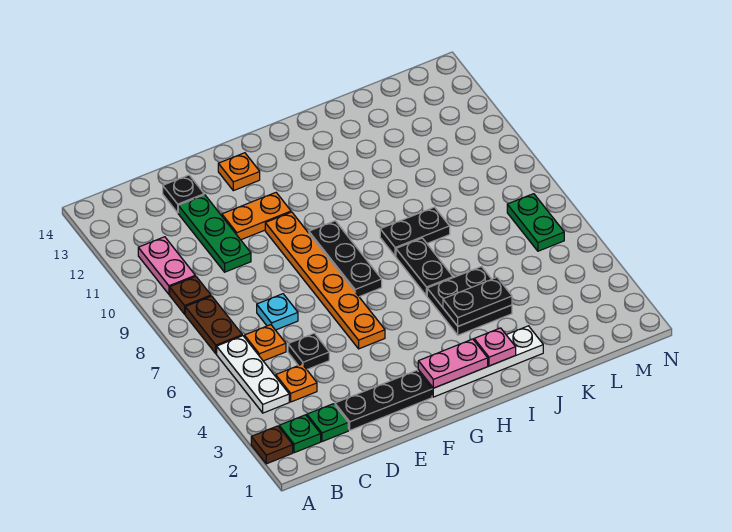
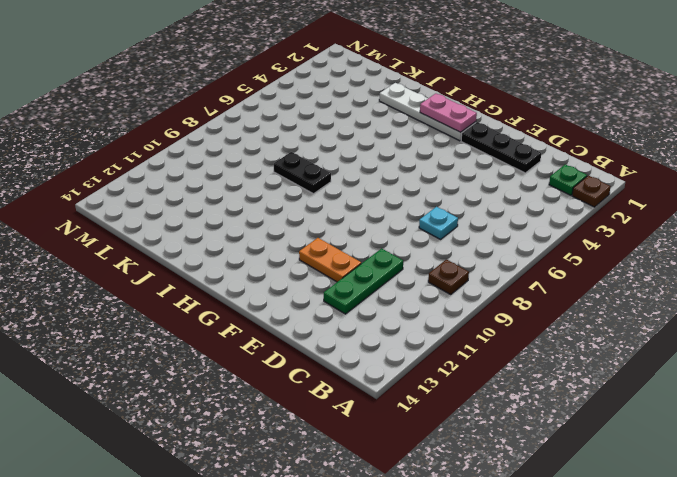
none -> white plate B4:B6 level 1
none -> brown plate B7:B8 level 1
none -> pink plate B10:B11 level 1

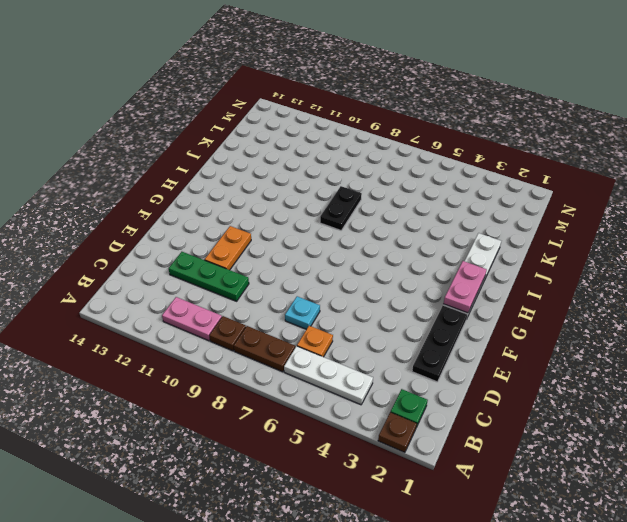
none -> green plate C2 level 1
none -> orange plate C4 level 1
none -> black plate D5 level 1

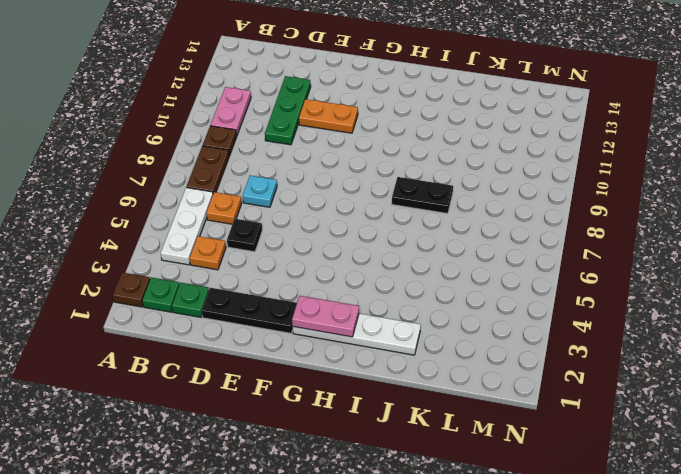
none -> black plate D13 level 1
none -> orange plate F5:F10 level 1
none -> orange plate F13 level 1

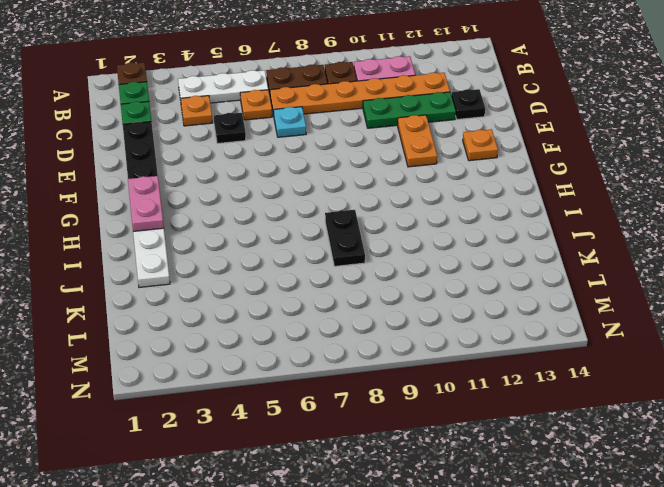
orange plate C7:C12 level 1 -> orange plate F5:F10 level 1
none -> black plate G7:G9 level 1
none -> black plate I4:J5 level 1
none -> black plate I6:I7 level 1

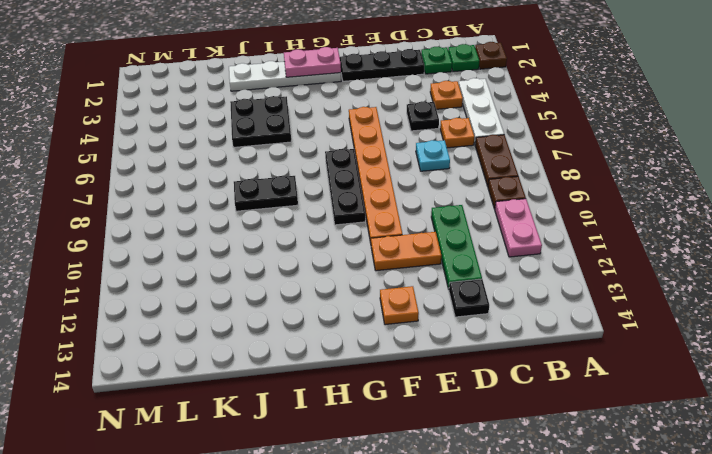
none -> black plate I6:I7 level 1
none -> green plate M6:M7 level 1
none -> pink plate I2 level 2

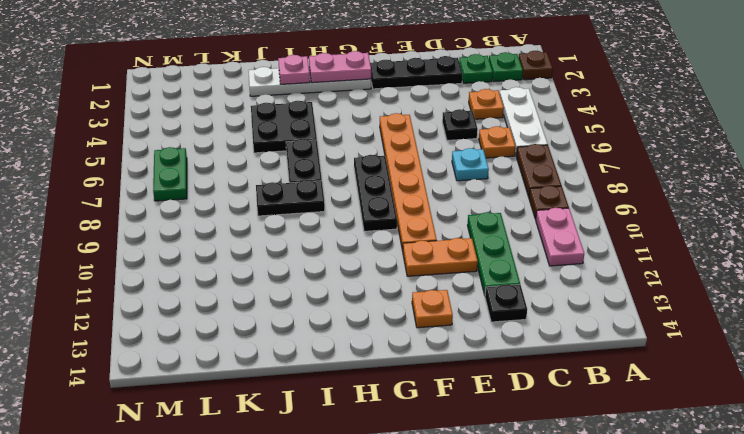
none -> black plate I4:J4 level 2

